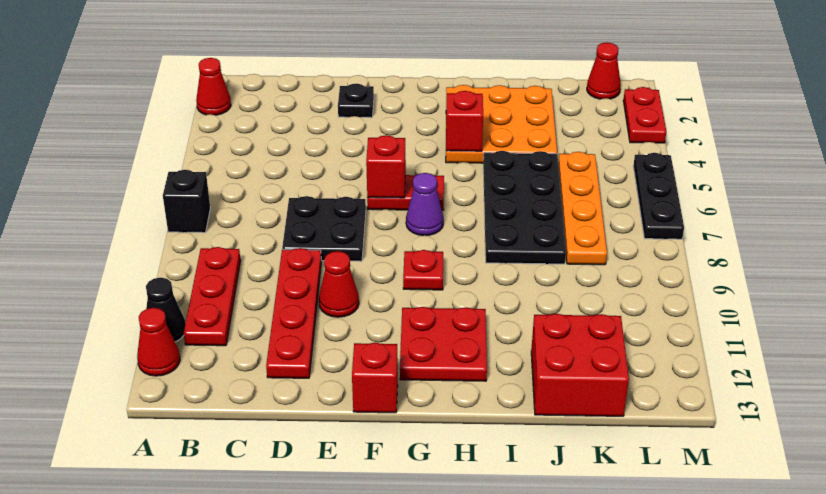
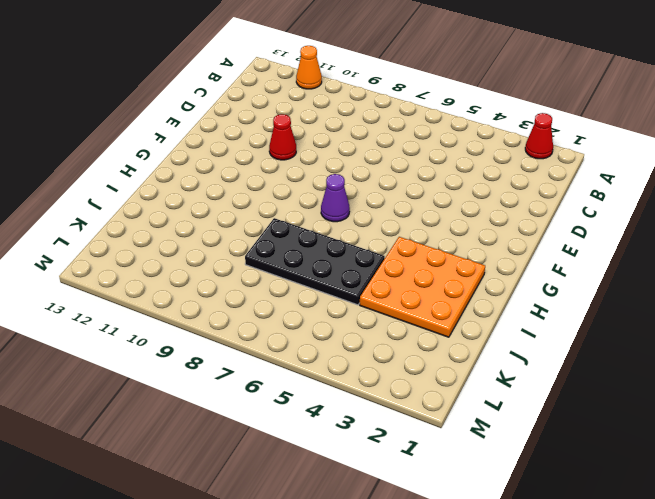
orange cone A11 level 1 -> black cone A11 level 1
none -> black brick A7 level 1
none -> red cone A12 level 1
none -> red plate B9:B11 level 1

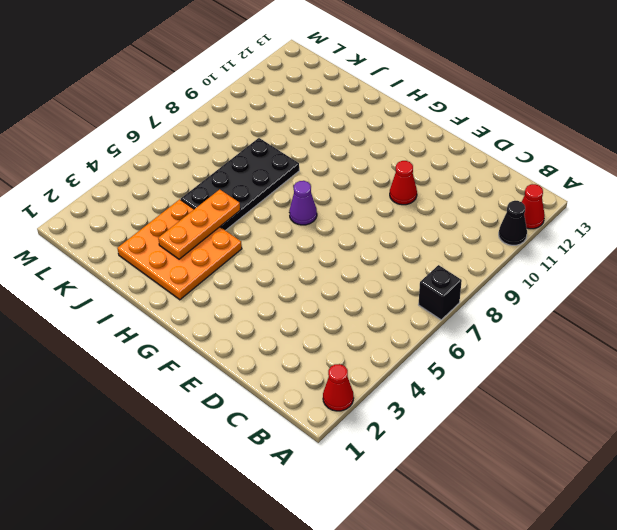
orange plate I3:I5 level 2 -> none
none -> red plate B9:B11 level 1
none -> black plate D7:E8 level 1
none -> red plate D9:D12 level 1

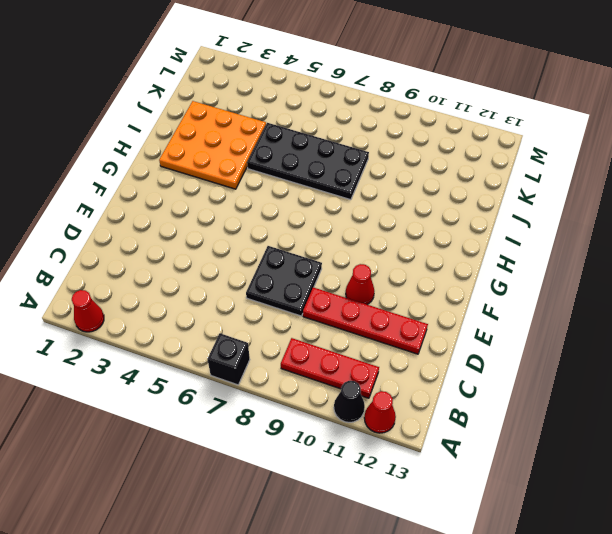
none -> black plate E2 level 1
none -> red plate F6:G6 level 1
none -> red brick F13 level 1

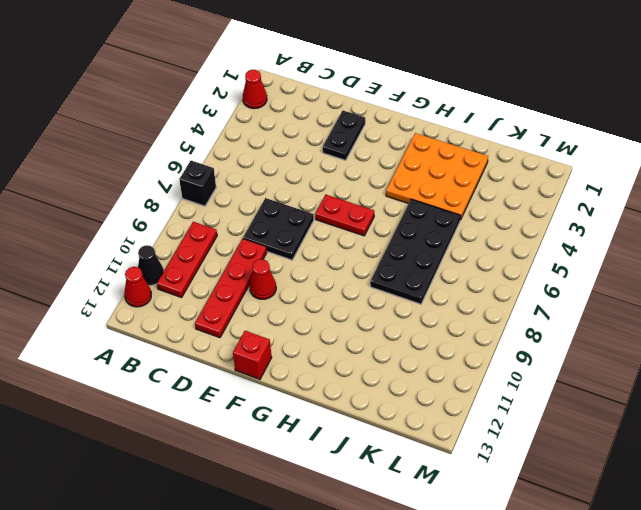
black plate E2:E3 level 1 -> black plate E2 level 1
none -> purple cone G7 level 1
none -> red plate G9 level 1
none -> red plate G11:H12 level 1

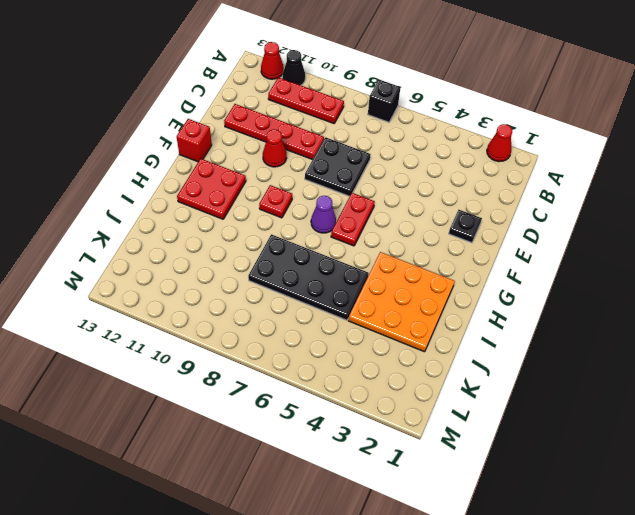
none -> red brick J12:K13 level 1
none -> orange plate K5:K8 level 1
none -> red cone L1 level 1

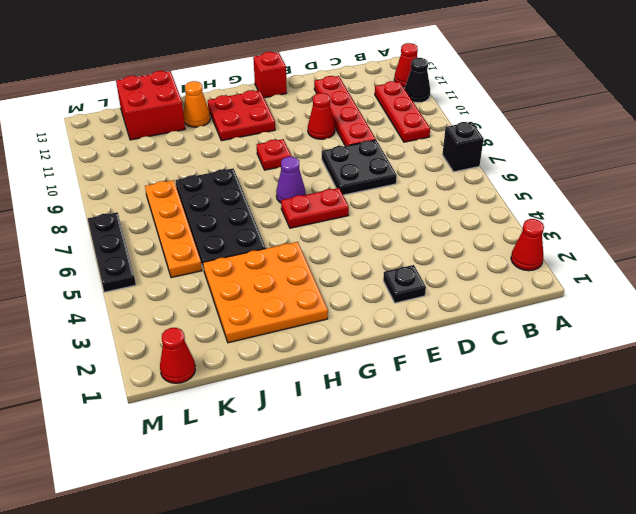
orange cone I12 level 1 -> none
none -> red plate M2:M3 level 1
none -> red brick F6 level 2
none -> red brick H4 level 2

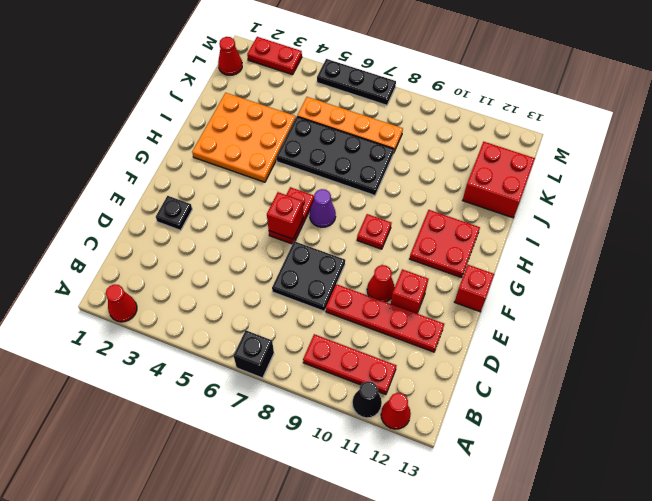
red brick E11 level 1 -> red brick H4 level 2

